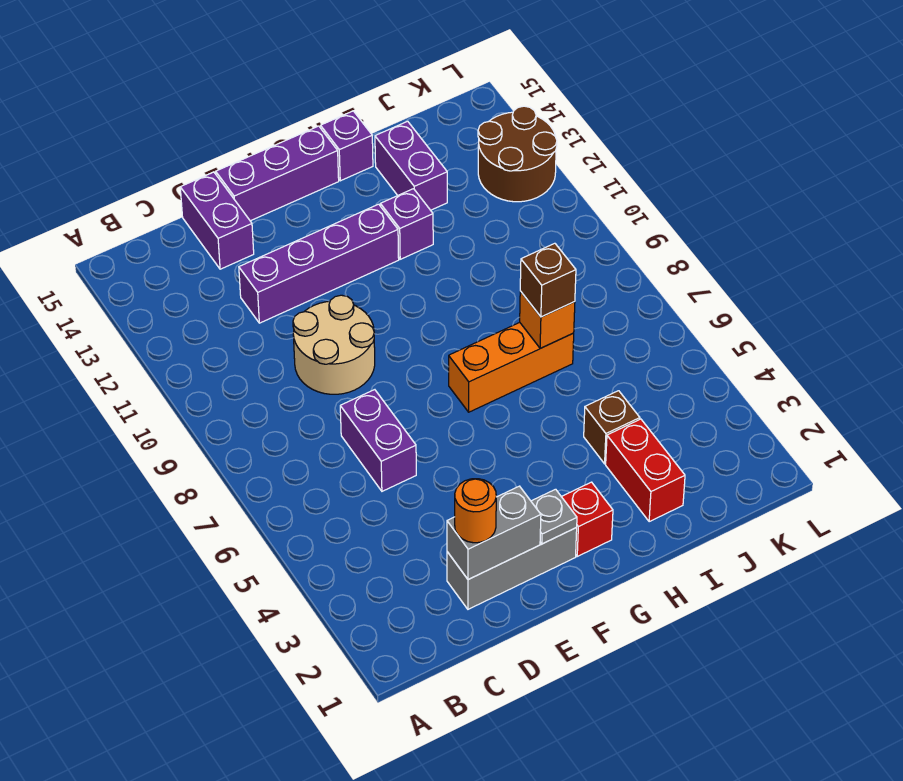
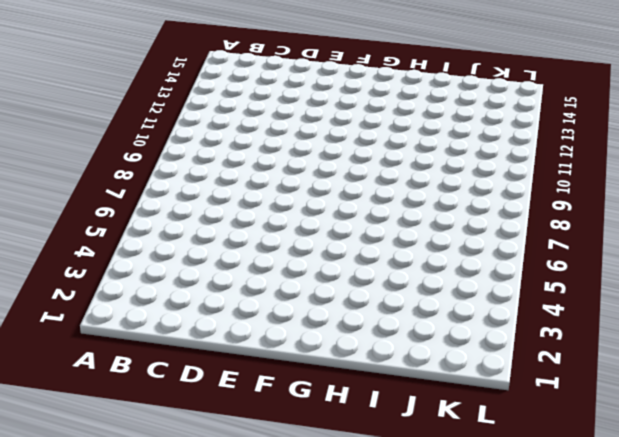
none -> grey brick D2:F2 level 1
none -> purple brick D6:D7 level 1
none -> tan round brick D9:E10 level 1

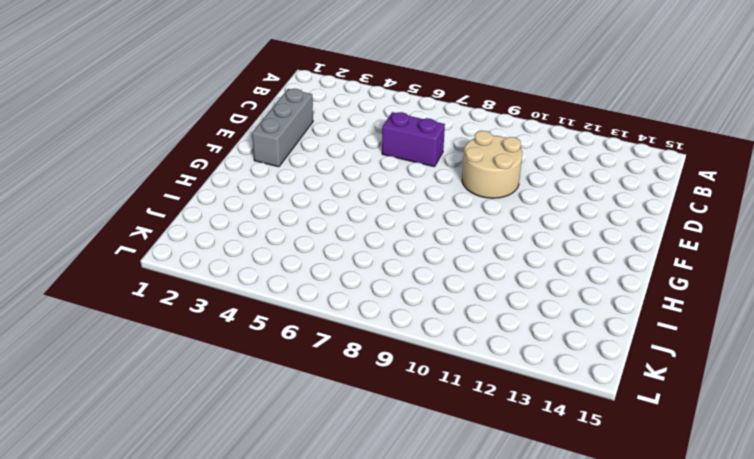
none -> purple brick D12:G12 level 1
none -> purple brick D14:D15 level 1
none -> purple brick E15:G15 level 1

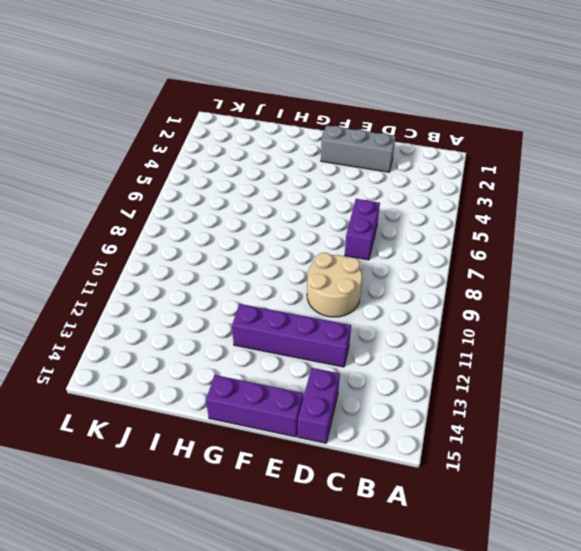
none -> red brick G2 level 1
none -> orange brick G7:I7 level 1
none -> purple brick H12 level 1

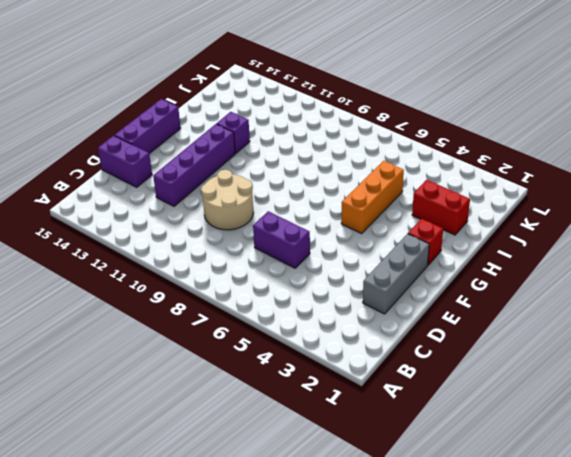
orange brick G5:I5 level 1 -> orange brick G7:I7 level 1
none -> purple brick H15 level 1
none -> brown brick I4 level 1
none -> purple brick I13:I14 level 1

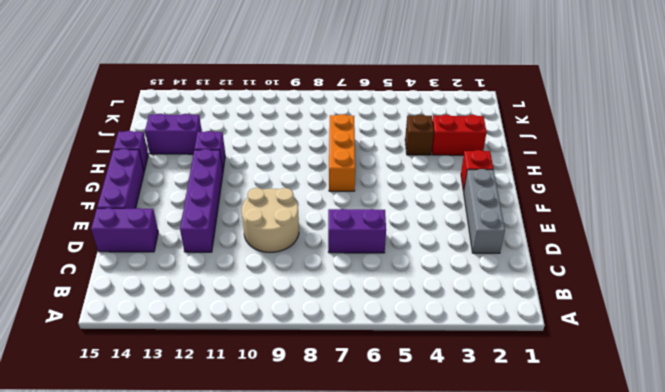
none -> brown round brick K12:L13 level 1
none -> grey brick D2:E2 level 2
none -> grey plate F2 level 2

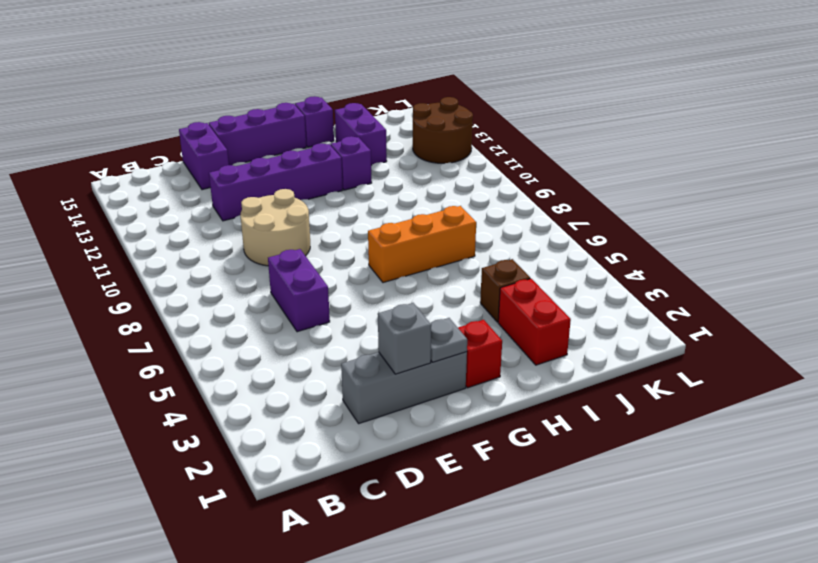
grey brick E2 level 2 -> grey brick D2:E2 level 2
none -> orange brick I7 level 2
none -> orange round brick D2 level 3
none -> brown brick I7 level 3

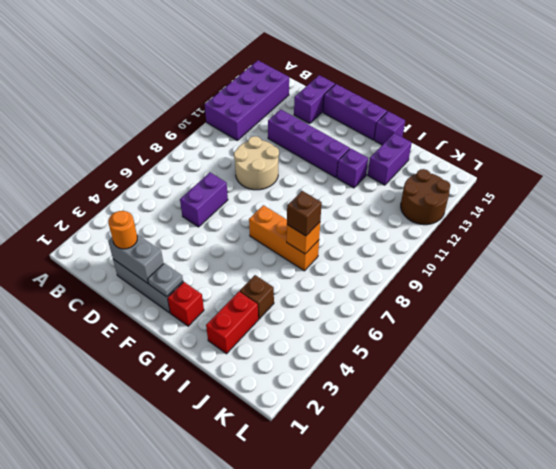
purple brick A11:B14 level 1 -> none

